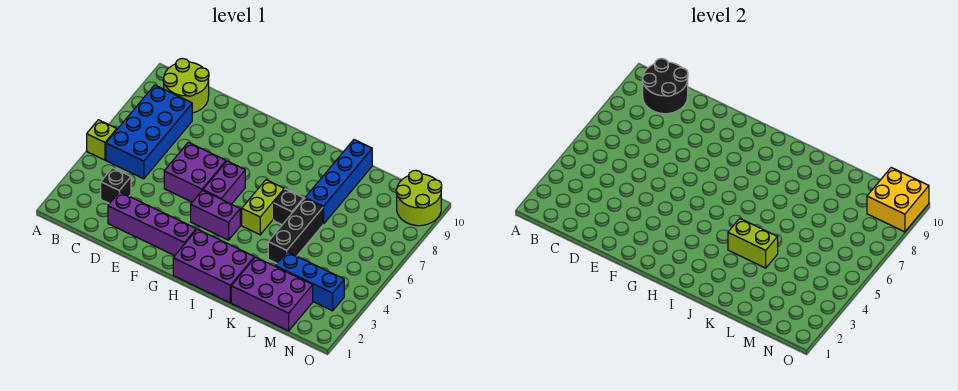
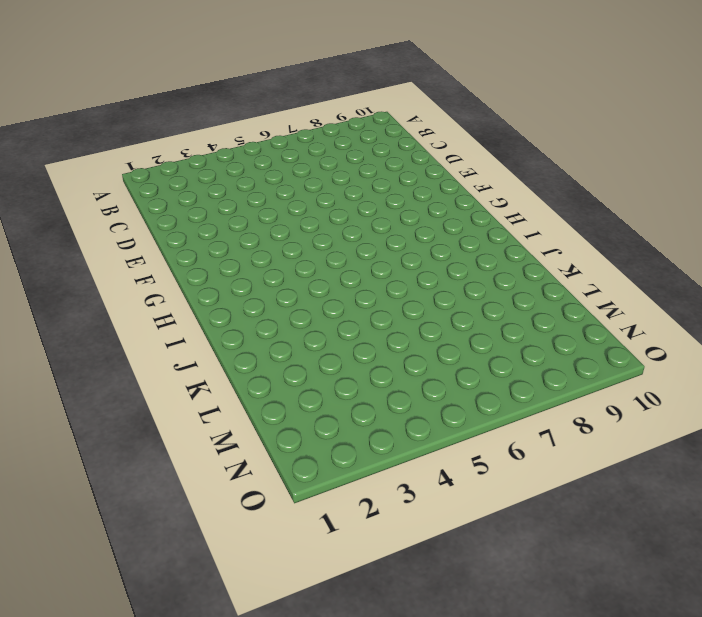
none -> lime brick A5 level 1
none -> blue brick B5:C8 level 1
none -> lime round brick B9:C10 level 1

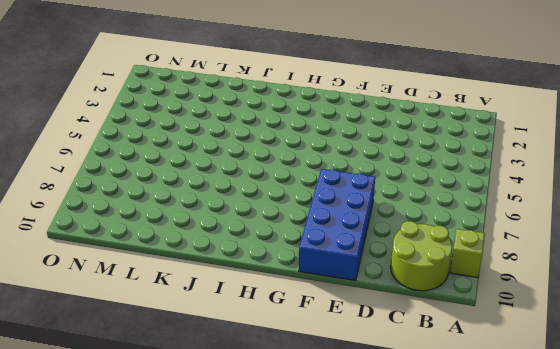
lime brick A9 level 1 -> lime brick A5 level 1
blue brick E7:F10 level 1 -> blue brick B5:C8 level 1
none -> black brick C3 level 1
none -> purple brick D2:G2 level 1
none -> purple brick E5:F6 level 1

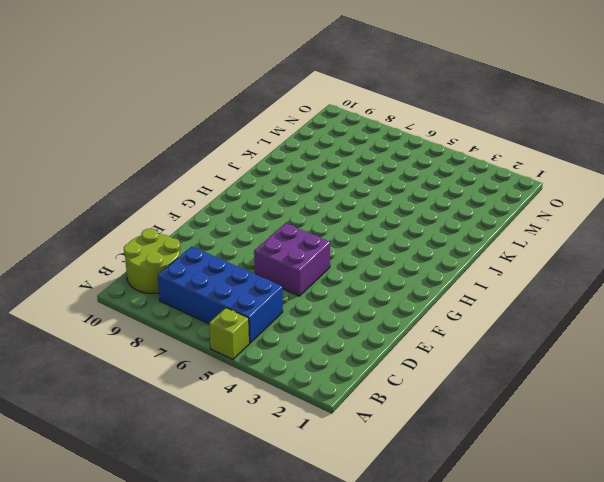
none -> black brick C3 level 1
none -> purple brick D2:G2 level 1
none -> purple brick G4:H4 level 1

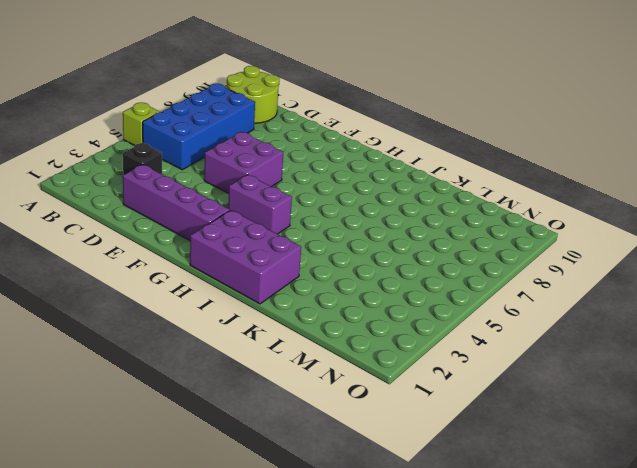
none -> purple brick G5:G6 level 1
none -> lime brick I5:I6 level 1
none -> black brick J6 level 1

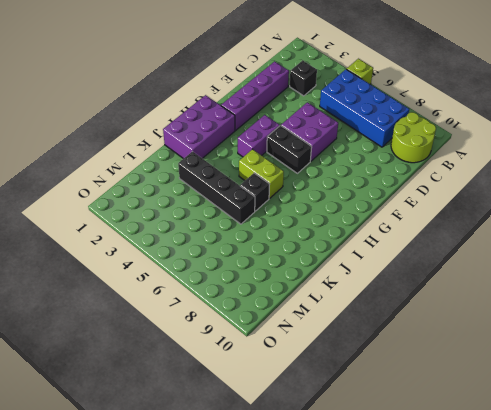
black brick G5:G6 level 1 -> purple brick G5:G6 level 1
black brick K3:K6 level 1 -> black brick K4:K6 level 1
none -> purple brick K1:M2 level 1
none -> blue brick K7:K10 level 1
none -> blue brick L3:N3 level 1

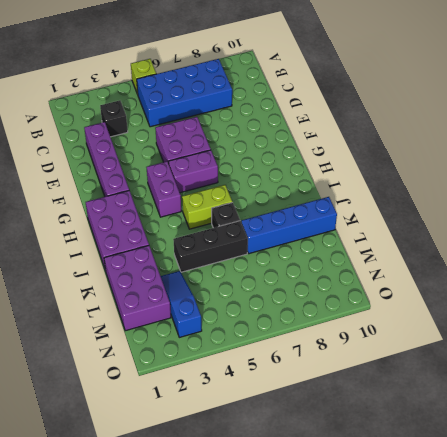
blue slope L3:N3 level 1 top N -> blue brick L3:N3 level 1
none -> lime round brick B9:C10 level 1
none -> lime round brick N9:O10 level 1
none -> black round brick B9:C10 level 2

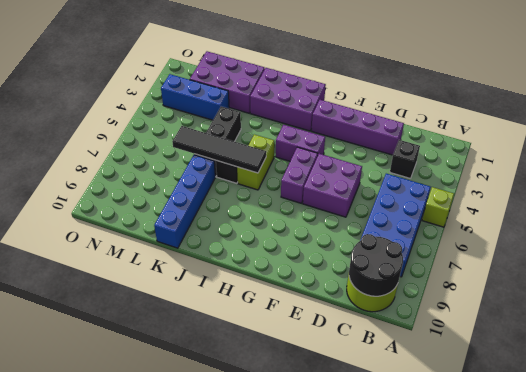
black tile I6:L6 level 2 -> none
none -> lime round brick N9:O10 level 1
none -> lime brick J4:K4 level 2
none -> yellow brick N9:O10 level 2

